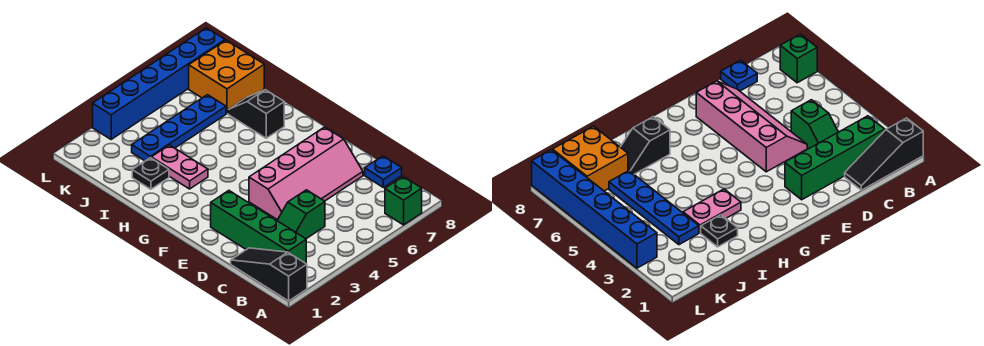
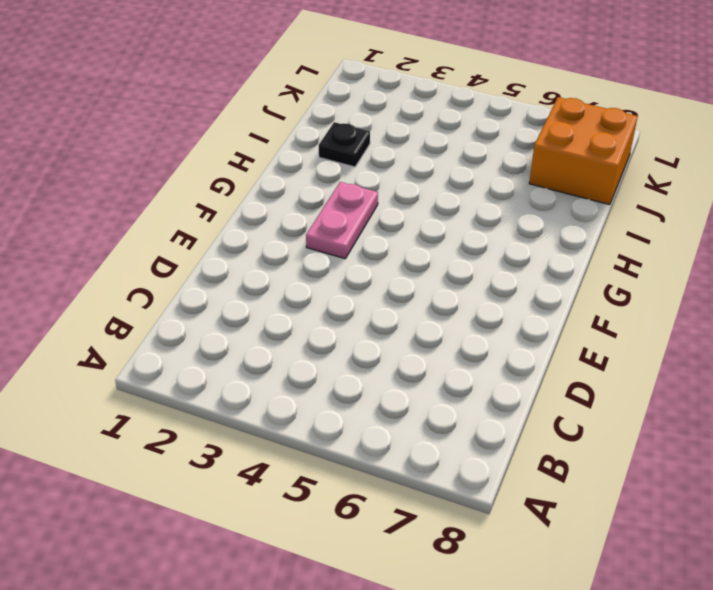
pink plate F3:G3 level 1 -> pink plate H3:I3 level 1
none -> black slope A1:C1 level 1 top A
none -> green brick A7 level 1
none -> green brick B2:E2 level 1

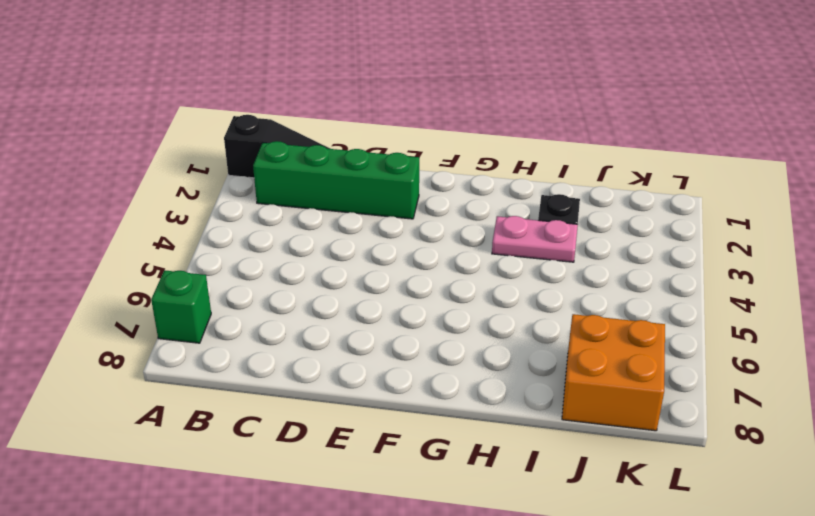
none -> green slope C3:C4 level 1 top 4
none -> blue plate C8 level 1
none -> pink slope D4:E7 level 1 top E

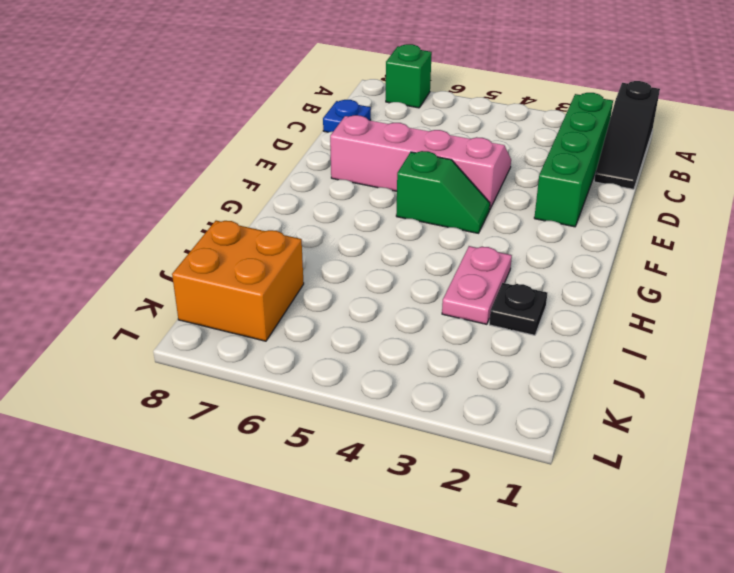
green slope F4:F5 level 1 top 5 -> green slope C3:C4 level 1 top 4
none -> black slope H7:I7 level 1 top H
none -> blue plate J3:J6 level 1
none -> blue brick L3:L8 level 1

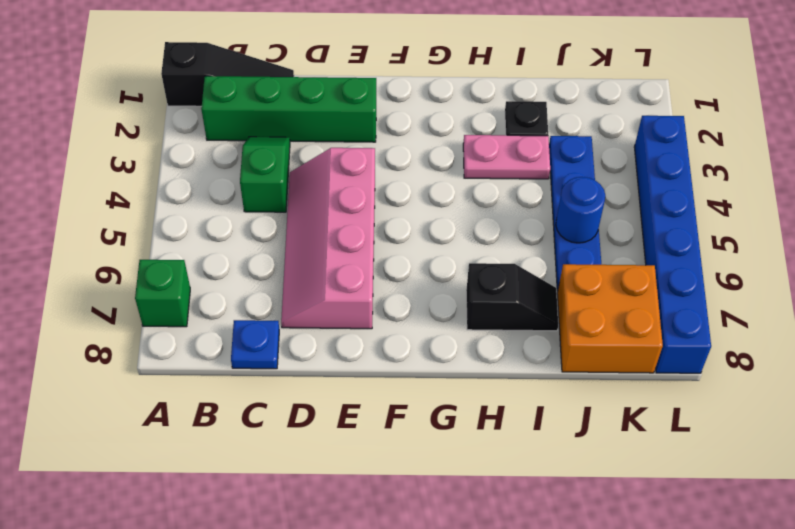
blue round brick J5 level 2 -> none

